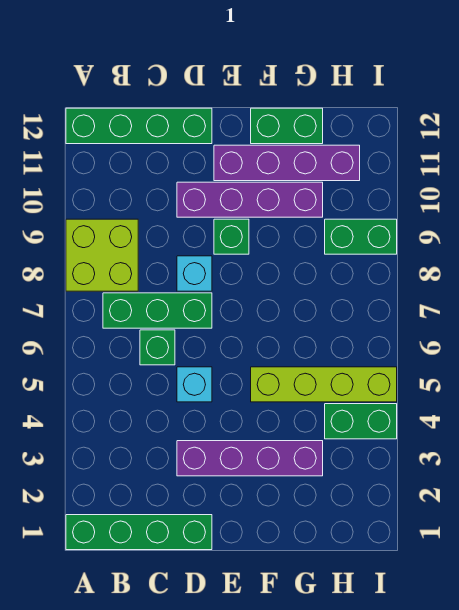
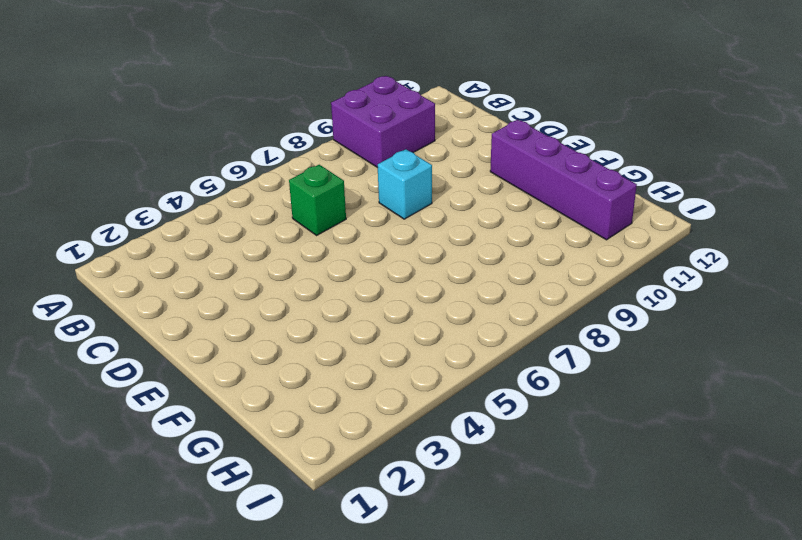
purple brick A9:B10 level 1 -> lime brick A8:B9 level 1
none -> green brick A1:D1 level 1
none -> green brick A12:D12 level 1
none -> green brick B7:D7 level 1

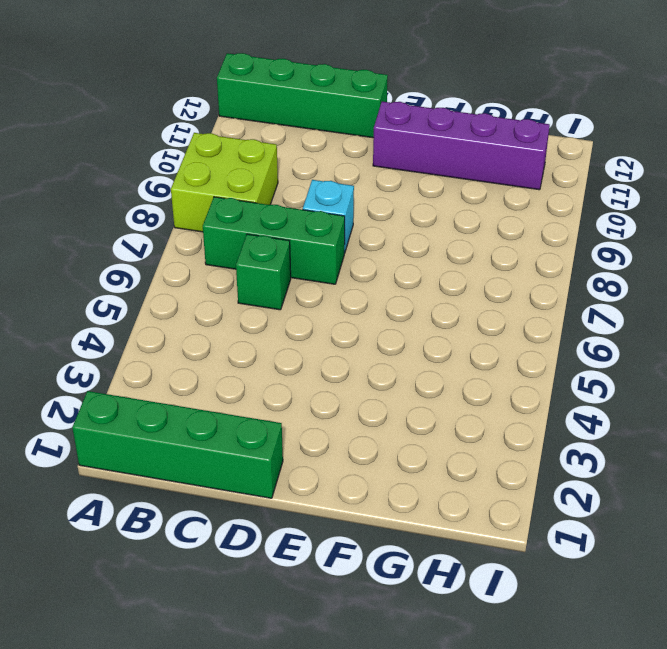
none -> purple brick D3:G3 level 1
none -> cyan brick D5 level 1
none -> purple brick D10:G10 level 1

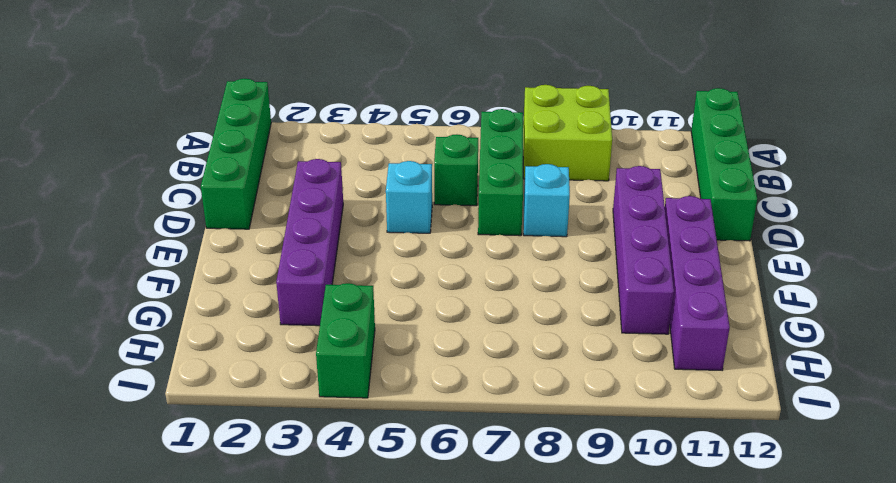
none -> green brick E9 level 1
none -> lime brick F5:I5 level 1
none -> green brick F12:G12 level 1

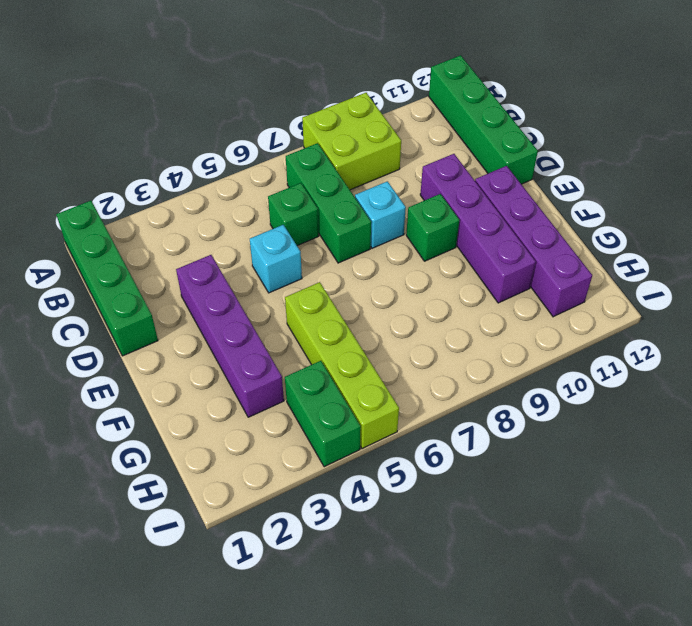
none -> green brick F12:G12 level 1
none -> green brick H9:I9 level 1

